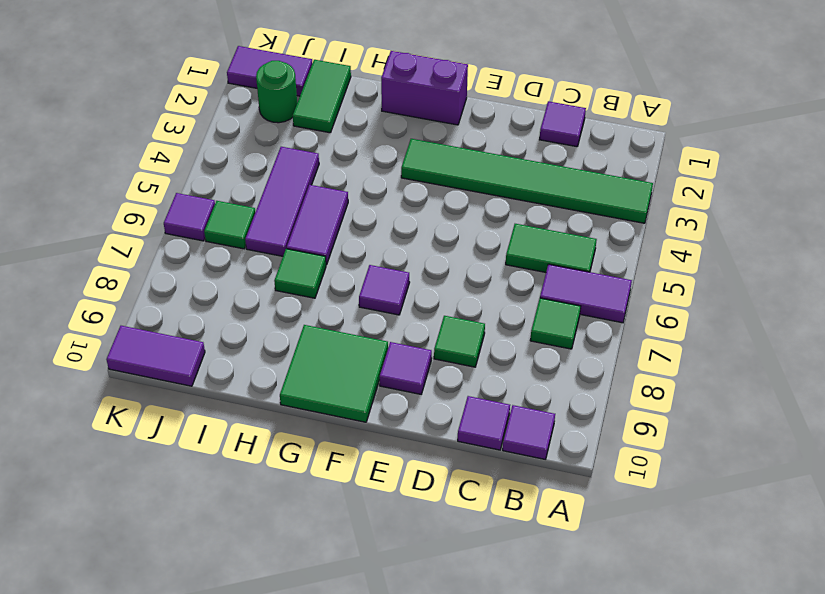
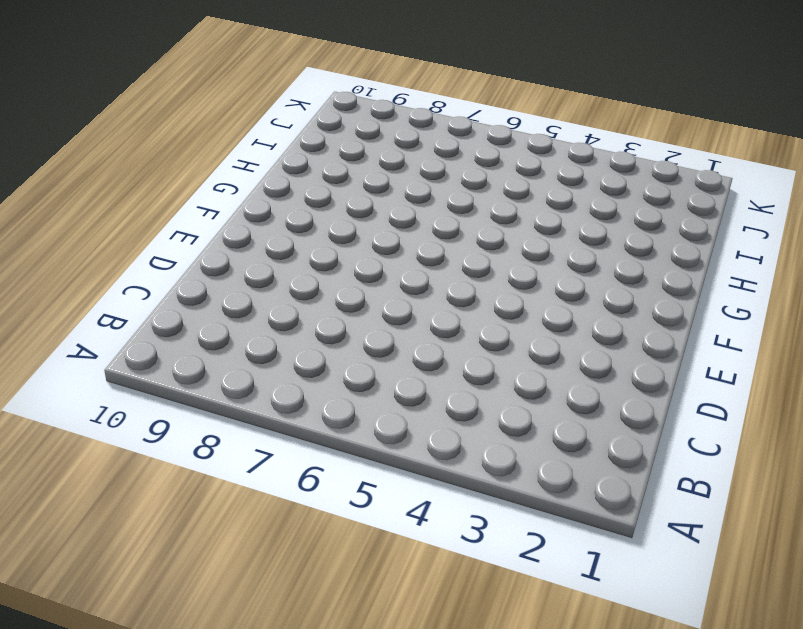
none -> green tile A3:F3 level 1
none -> purple tile A6:B6 level 1
none -> green tile B5:C5 level 1

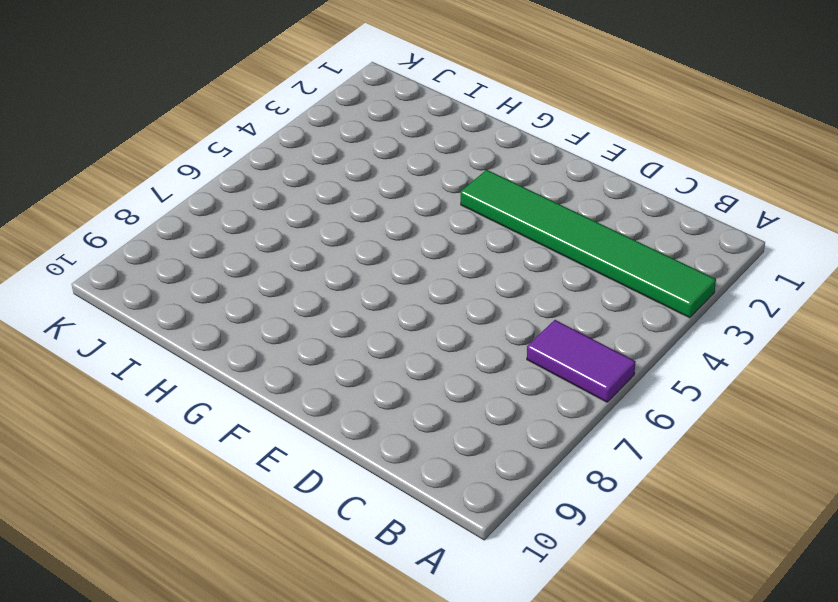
none -> green tile B5:C5 level 1
none -> green tile B7 level 1
none -> purple tile B10 level 1

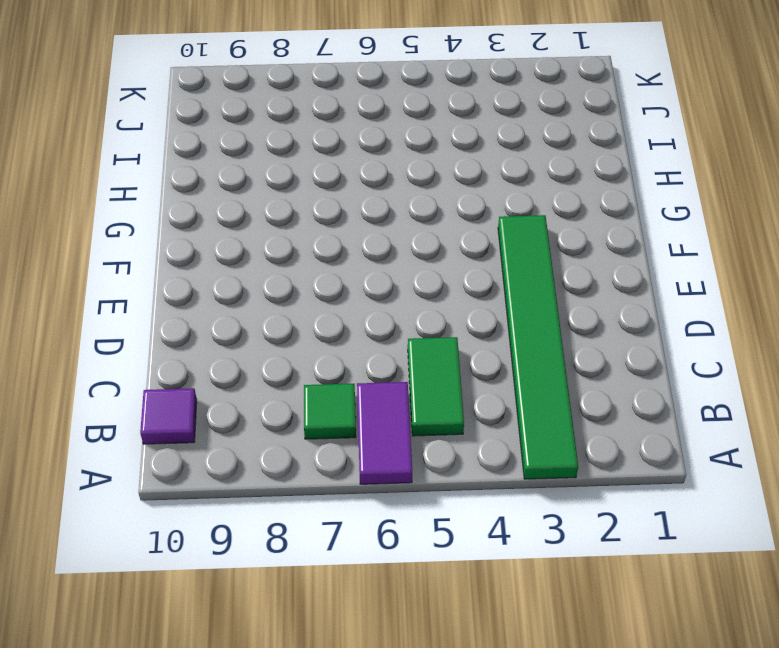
none -> purple tile C1 level 1
none -> purple tile C10 level 1
none -> green tile D8 level 1

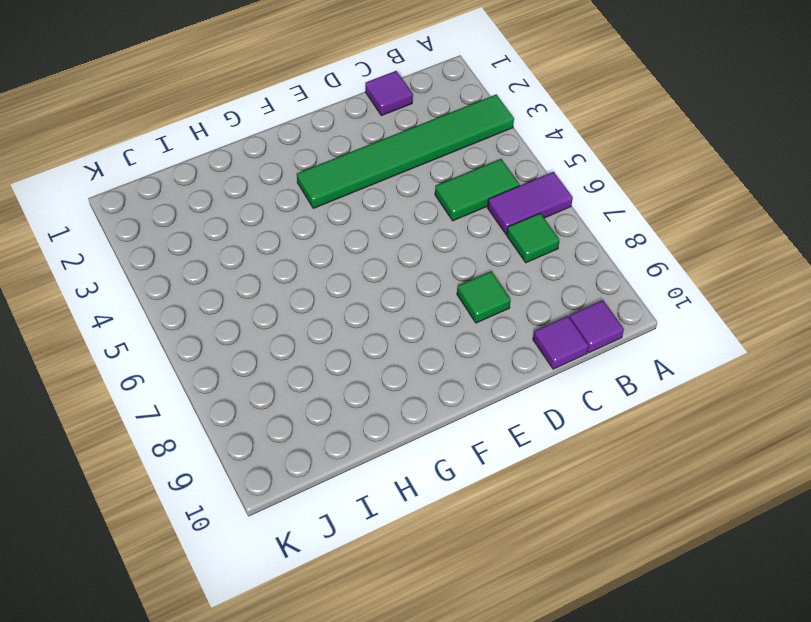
none -> purple tile E9 level 1
none -> purple brick F1:G1 level 1
none -> purple tile F7 level 1

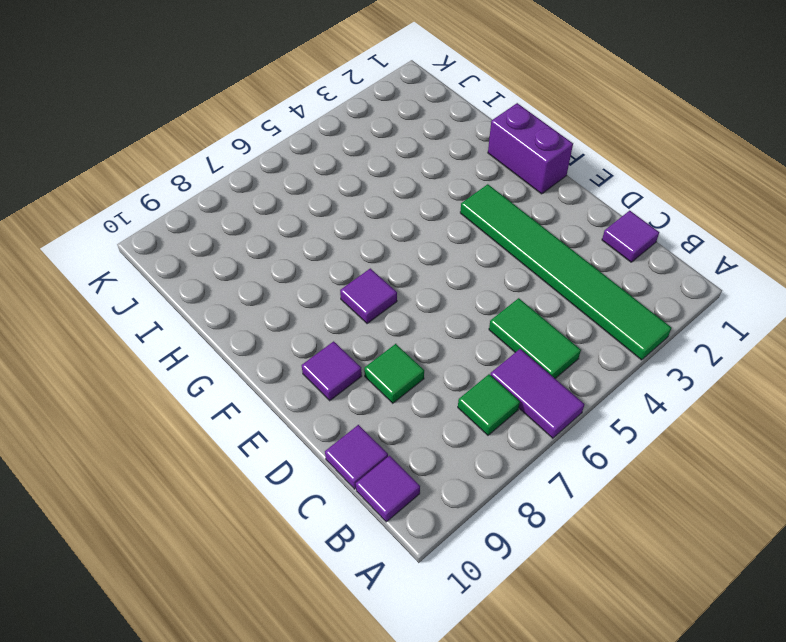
none -> green tile F9:G10 level 1
none -> purple tile H5:H6 level 1
none -> green tile H7 level 1

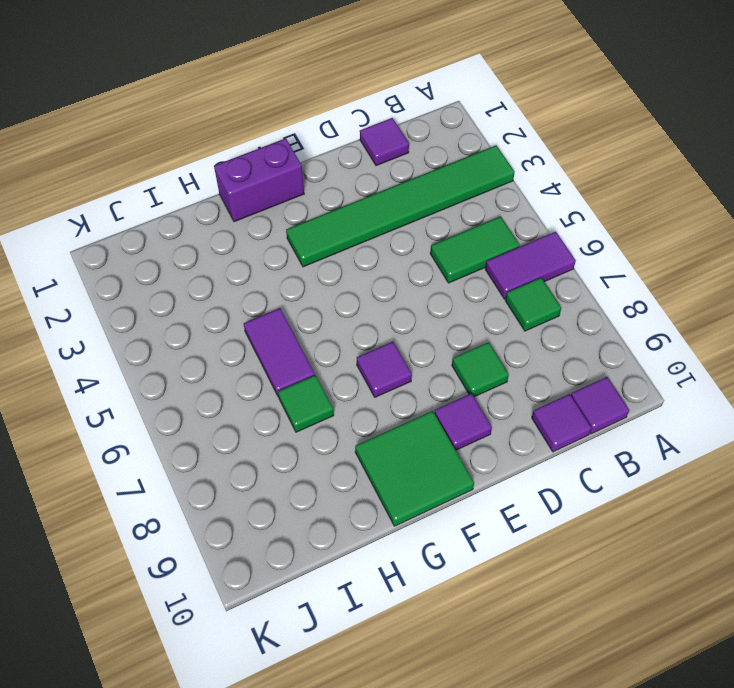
none -> green tile I1:I2 level 1
none -> purple tile I4:I6 level 1
none -> purple tile J1:K1 level 1

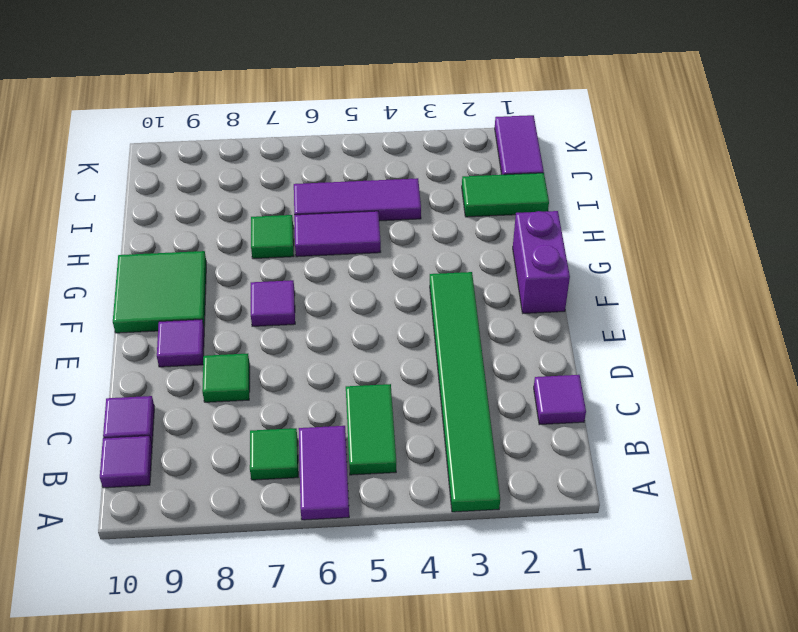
none -> green round brick J2 level 1
none -> green tile J6 level 1
none -> purple tile J10:K10 level 1

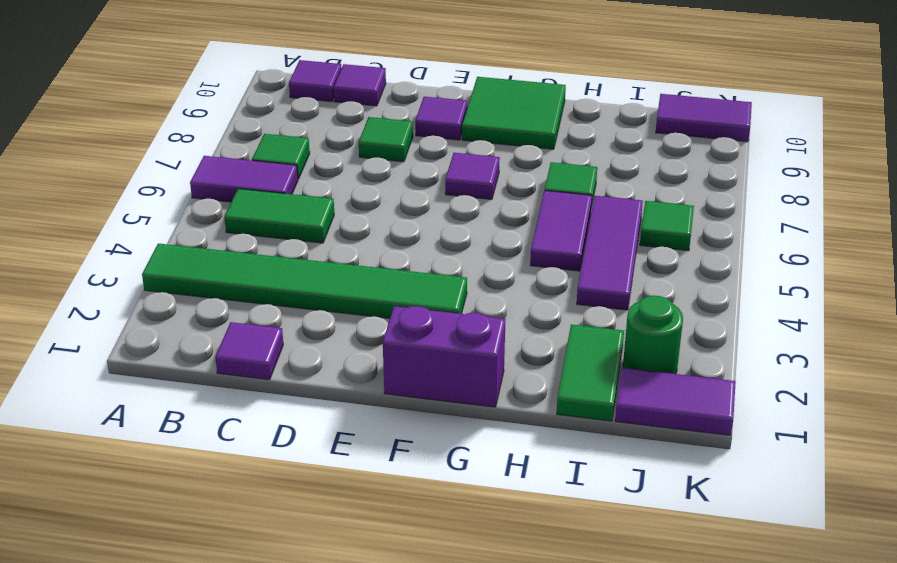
none -> purple tile K6 level 1

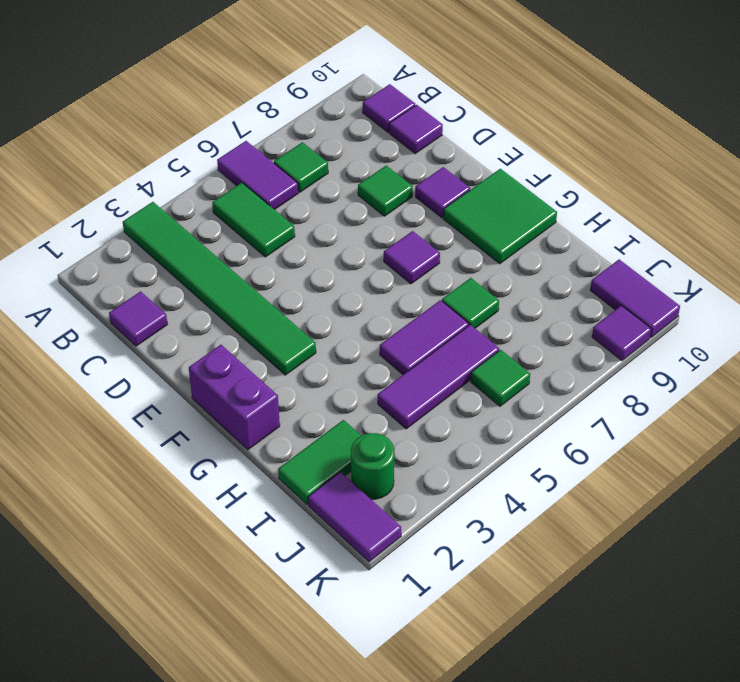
purple tile K9 level 1 -> purple tile K6 level 1

